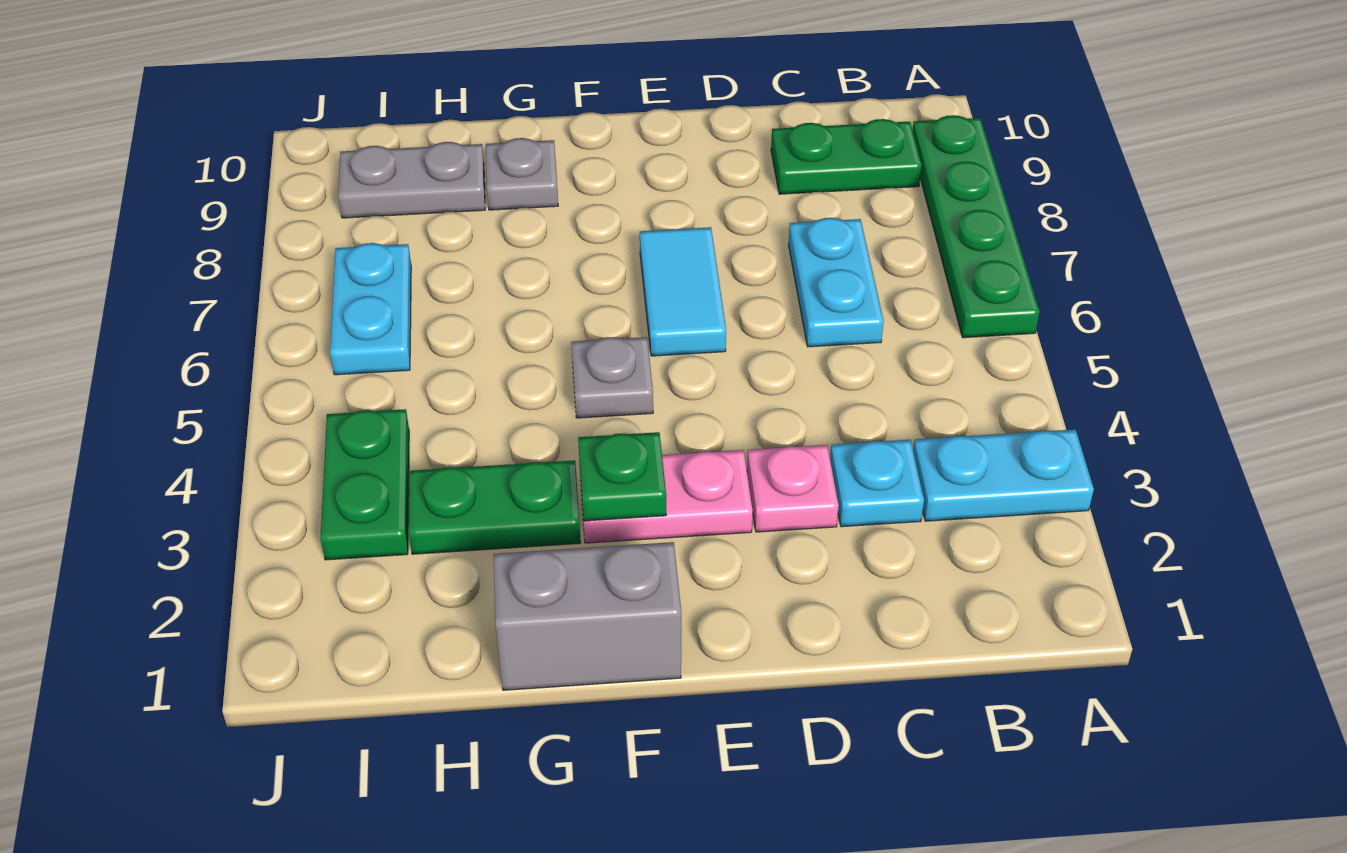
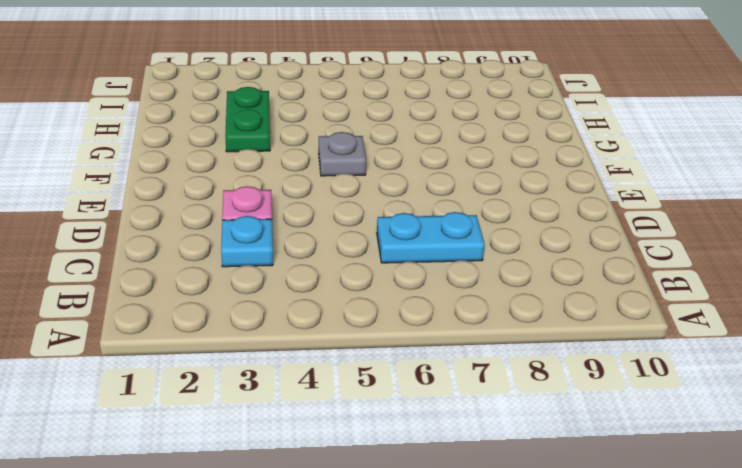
none -> cyan plate A3:B3 level 1
none -> green plate A6:A9 level 1
none -> green plate B9:C9 level 1

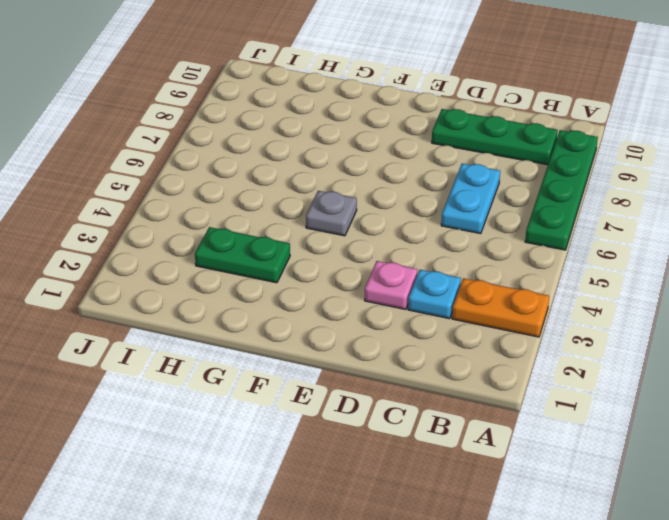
orange plate A3:B3 level 1 -> cyan plate A3:B3 level 1
green plate B9:D9 level 1 -> green plate B9:C9 level 1
none -> pink plate E3:F3 level 1
none -> cyan tile E6:E7 level 1
none -> grey brick F1:G1 level 1

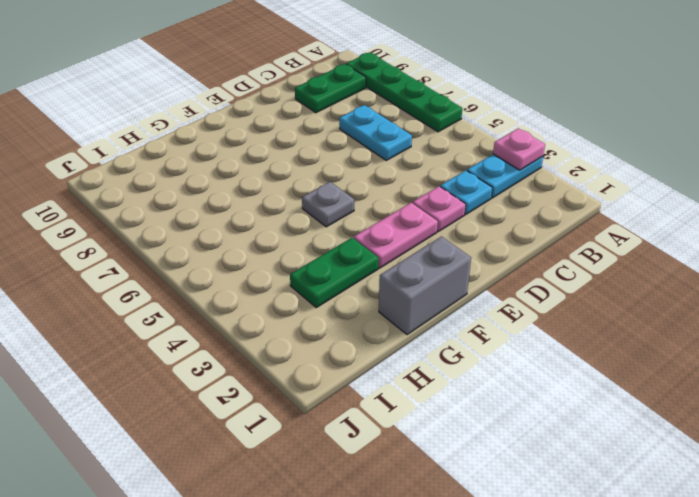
pink plate A3 level 2 -> none
none -> cyan tile E6:E7 level 1
none -> grey plate G9 level 1
none -> grey plate H9:I9 level 1

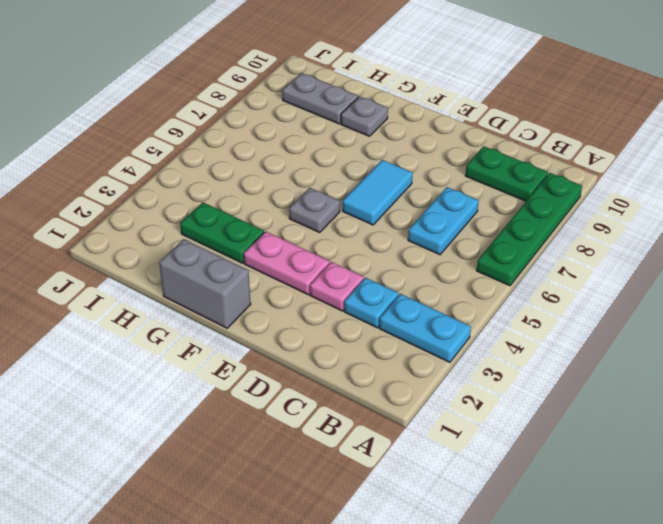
none -> green plate I3:I4 level 1
none -> cyan plate I6:I7 level 1
none -> green plate F3 level 2

